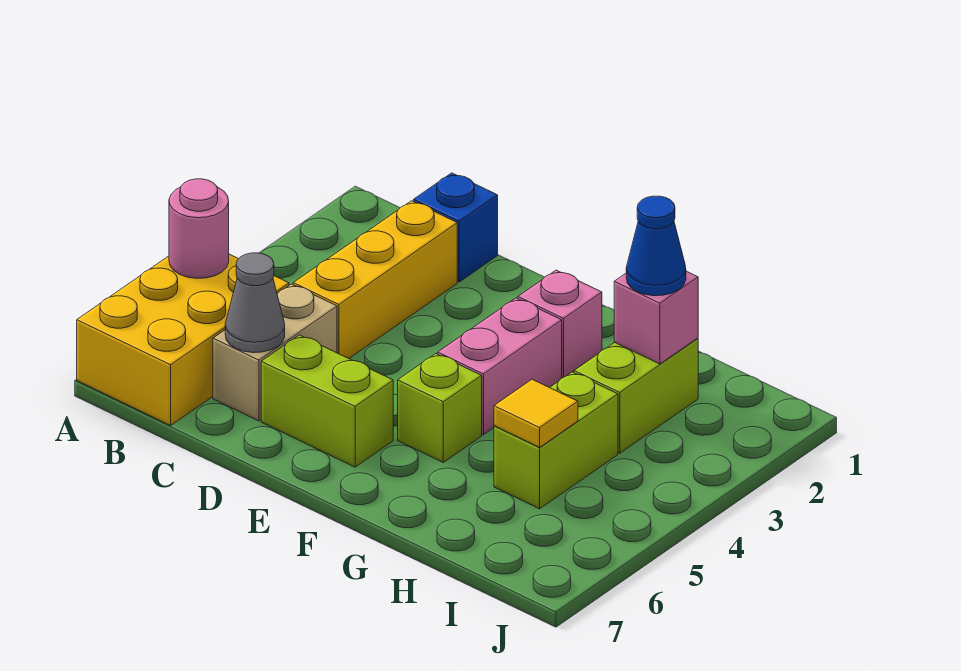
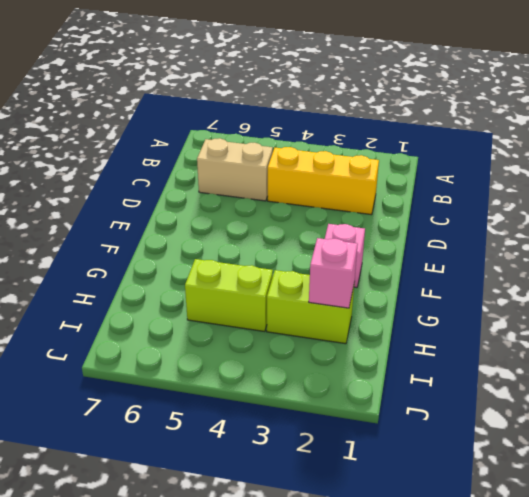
none -> yellow brick A5:B7 level 1
none -> blue brick C1 level 1
none -> lime brick D6:E6 level 1

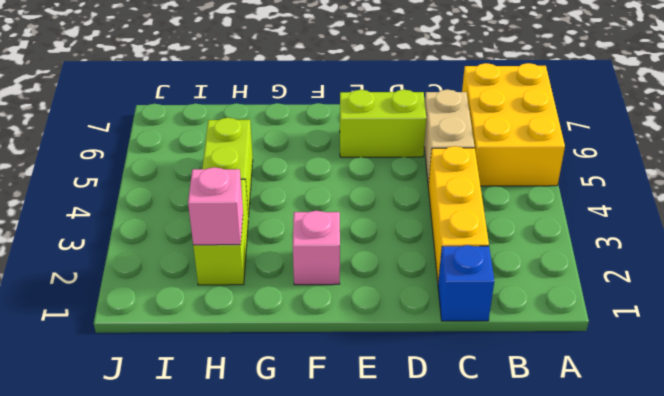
none -> pink brick F3:F4 level 1
none -> lime brick F5 level 1
none -> pink round brick A5 level 2

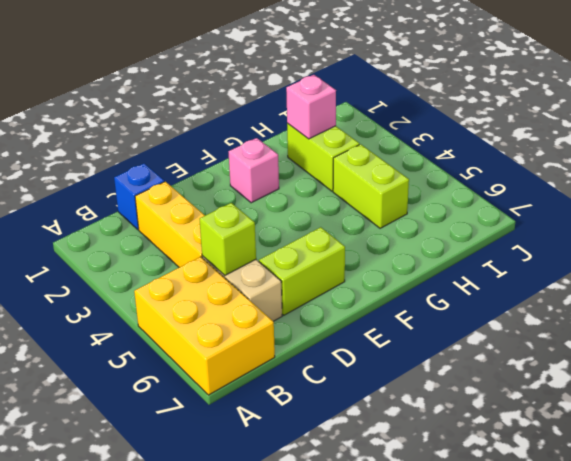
lime brick C5 level 2 -> lime brick F5 level 1
none -> pink brick F3:F4 level 1
none -> pink round brick A5 level 2
none -> grey cone C6 level 2

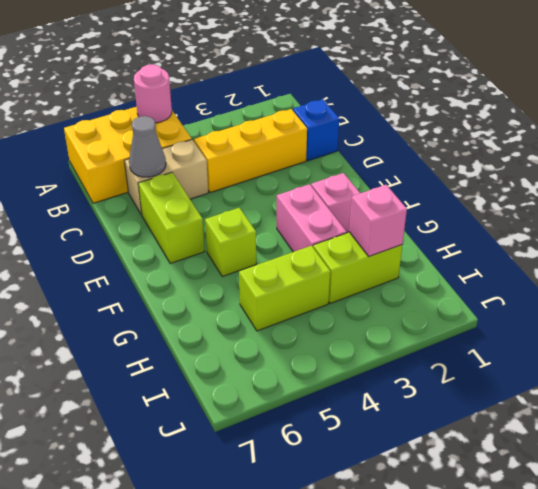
pink brick F3:G3 level 1 -> pink brick F3:F4 level 1
none -> yellow tile H5 level 2
none -> blue cone H2 level 3

